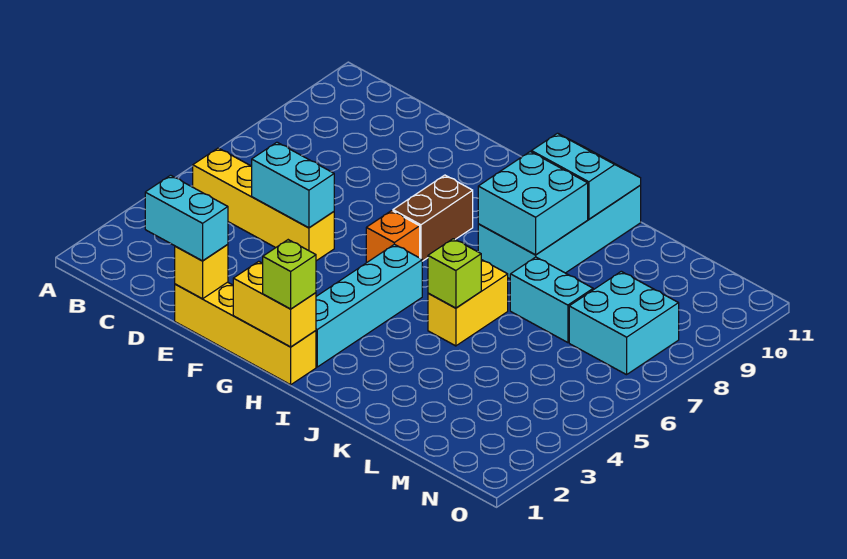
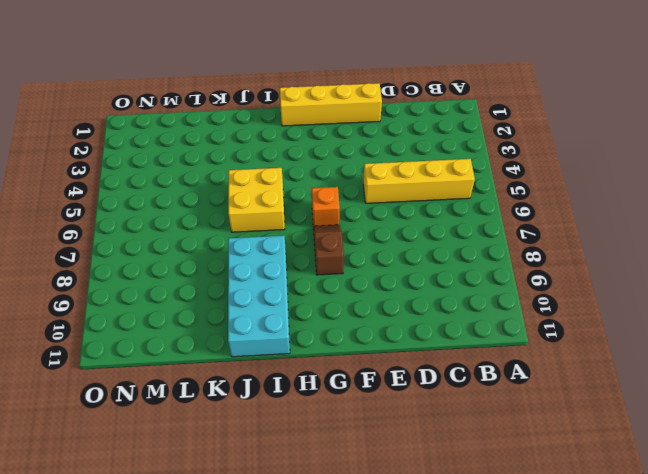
brown slope G7:G8 level 1 top 8 -> brown brick G7:G8 level 1
yellow brick I5:J6 level 1 -> yellow brick J5:J6 level 1
none -> cyan brick H2:H5 level 1
none -> cyan brick K7:L7 level 1
none -> cyan brick M7:N8 level 1

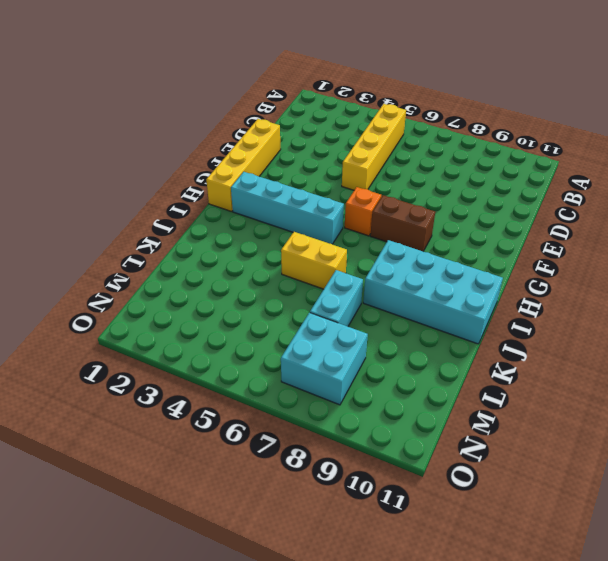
none -> cyan brick D5:E5 level 2
none -> yellow brick E1 level 2
none -> yellow brick G1:H1 level 2

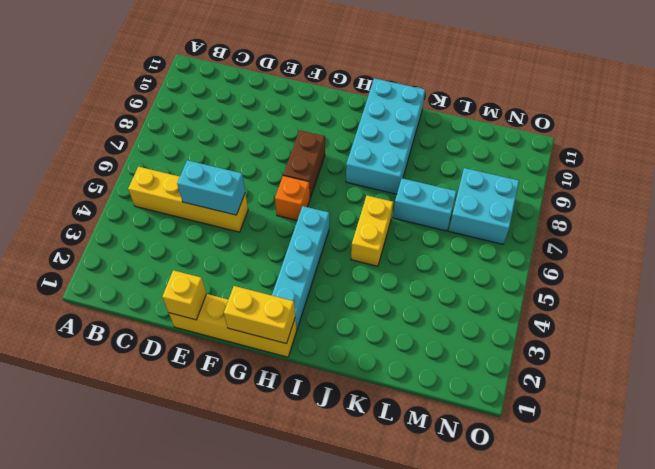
none -> cyan brick I8:J9 level 2
none -> cyan slope I10:J11 level 2 top 10
none -> lime brick J5 level 2

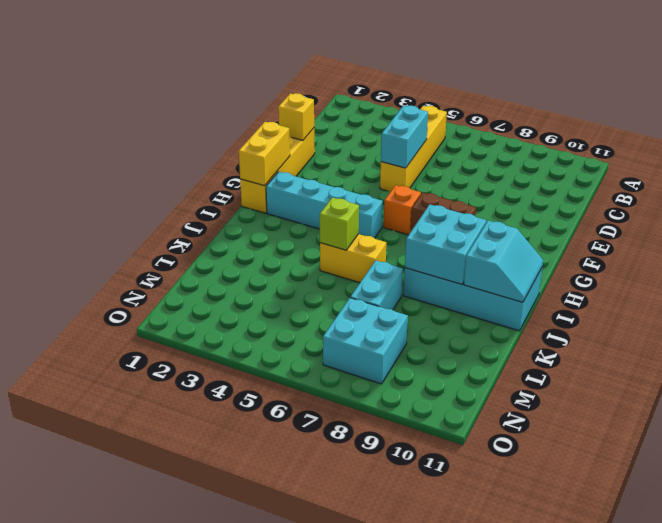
none -> cyan brick D1:E1 level 3
none -> lime brick H1 level 3

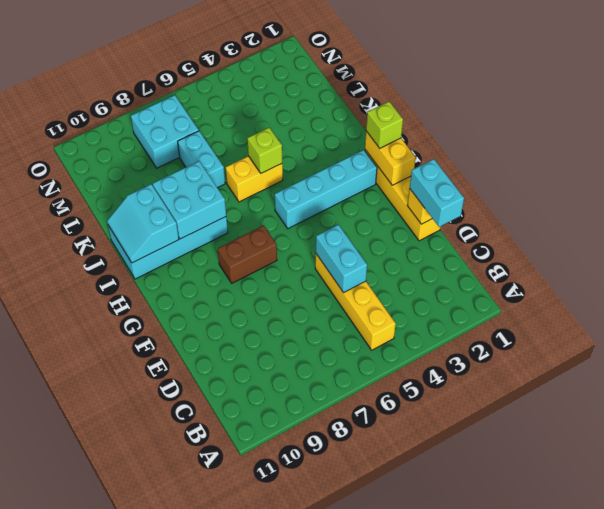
none -> orange brick G6 level 1

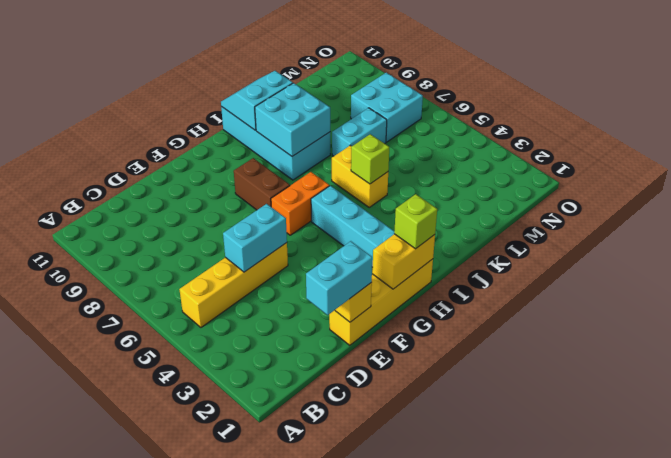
orange brick G6:H6 level 1 -> orange brick G6 level 1

